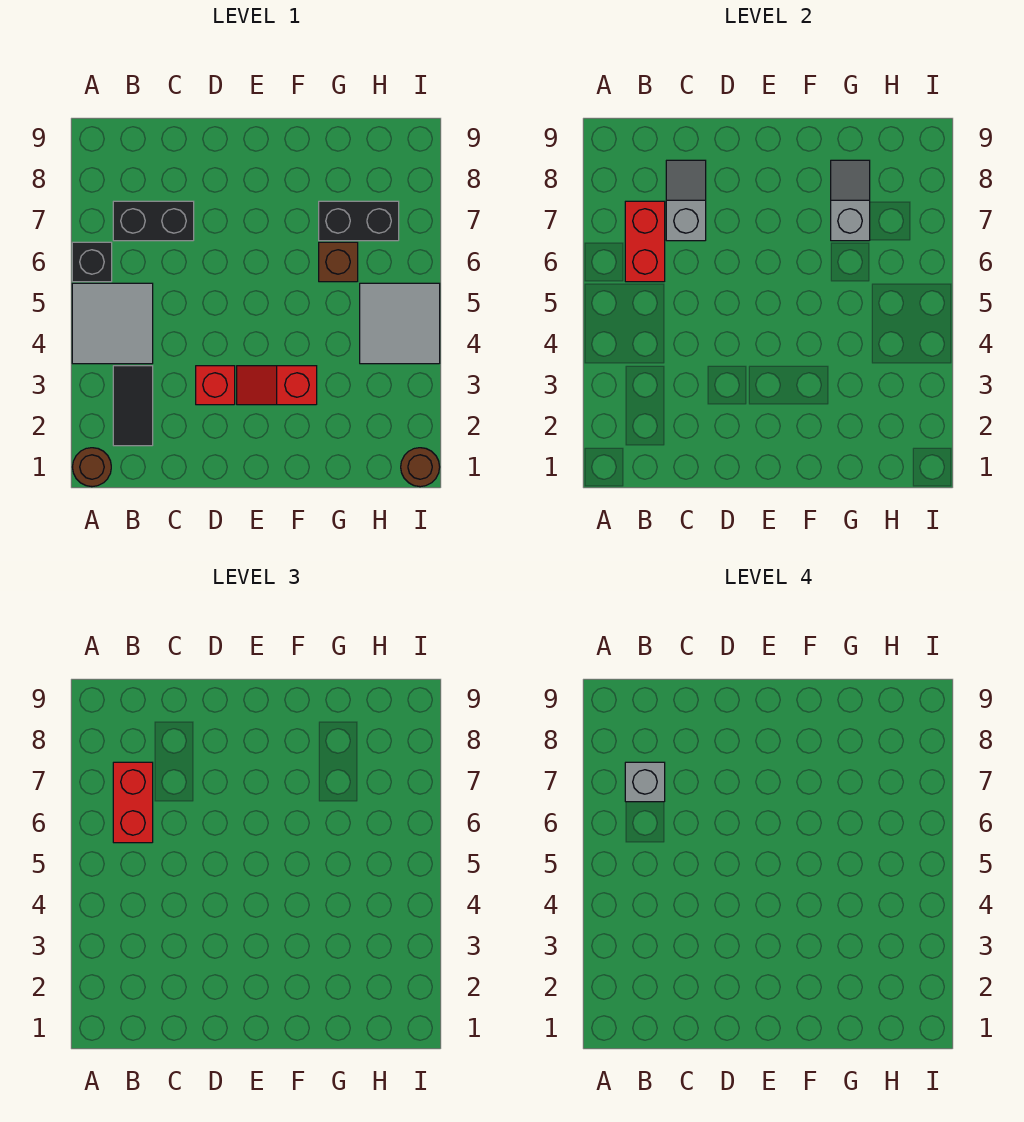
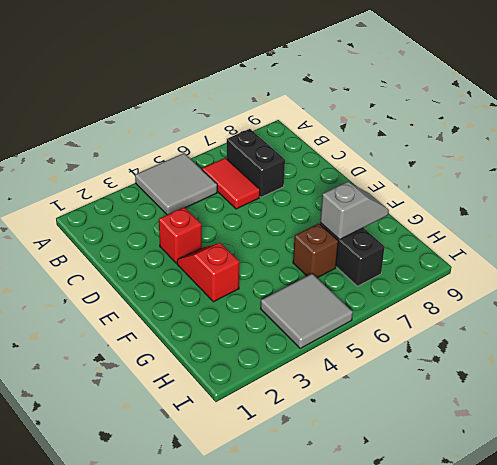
red tile B6:C6 level 1 -> none
none -> brown round brick A1 level 1
none -> black brick A6 level 1
none -> black tile B2:B3 level 1

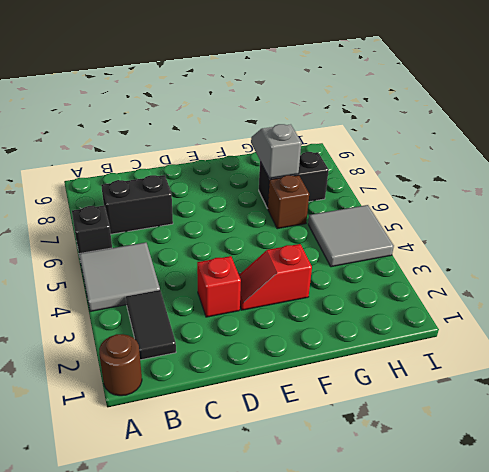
none -> brown round brick I1 level 1
none -> red brick B6:B7 level 2
none -> grey slope C7:C8 level 2 top 7

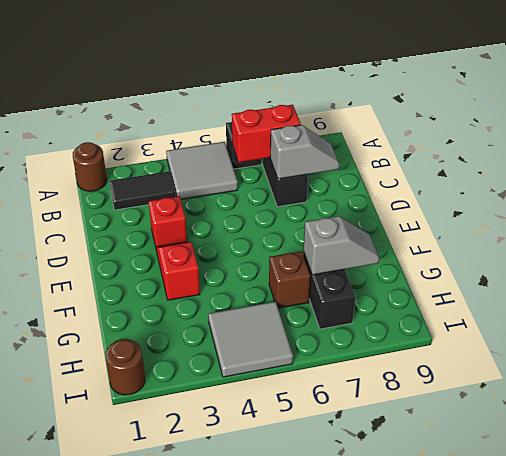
none -> red brick B6:B7 level 3
none -> grey brick B7 level 4

